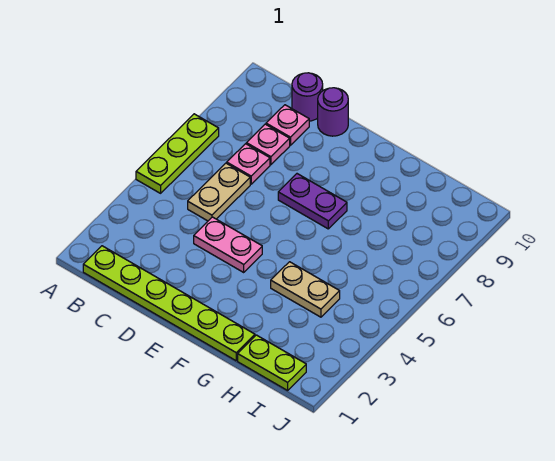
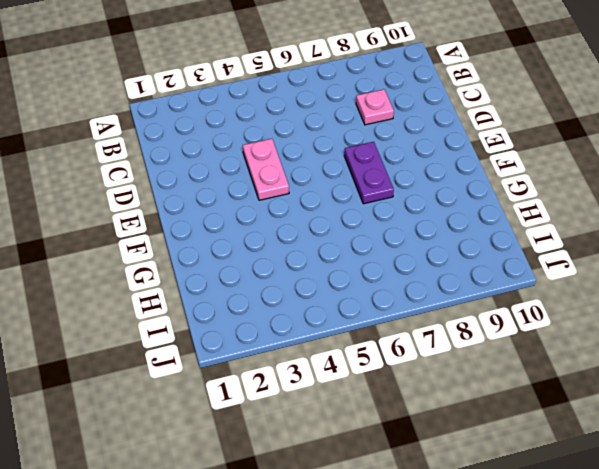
none -> lime plate A5:A7 level 1
none -> lime plate B1:G1 level 1
none -> tan plate C5:C6 level 1

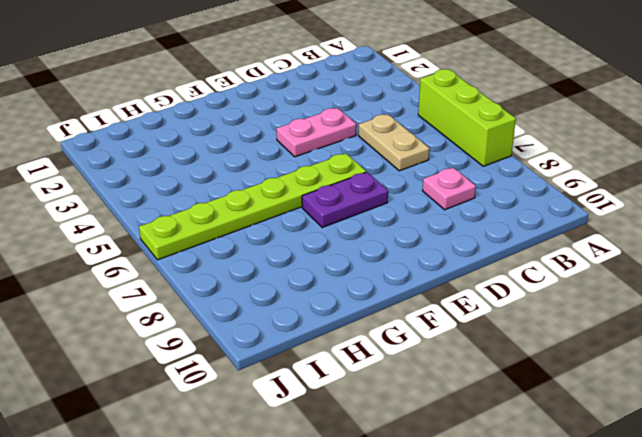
lime brick A5:A7 level 1 -> lime plate A5:A7 level 1
lime plate E6:J6 level 1 -> lime plate B1:G1 level 1
none -> pink plate C7 level 1
none -> pink plate C9 level 1
none -> purple round brick C10 level 1

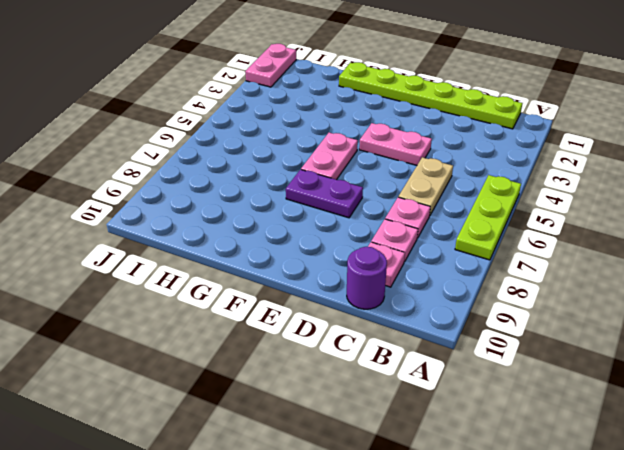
pink plate F5:F6 level 1 -> none
pink plate J1:J2 level 1 -> none
none -> purple round brick D10 level 1
none -> tan plate G4:H4 level 1
none -> lime plate H1:I1 level 1

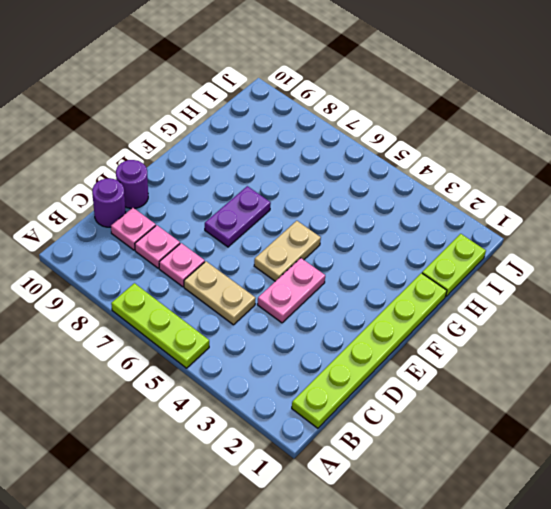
tan plate E5:F5 level 1 -> tan plate G4:H4 level 1

